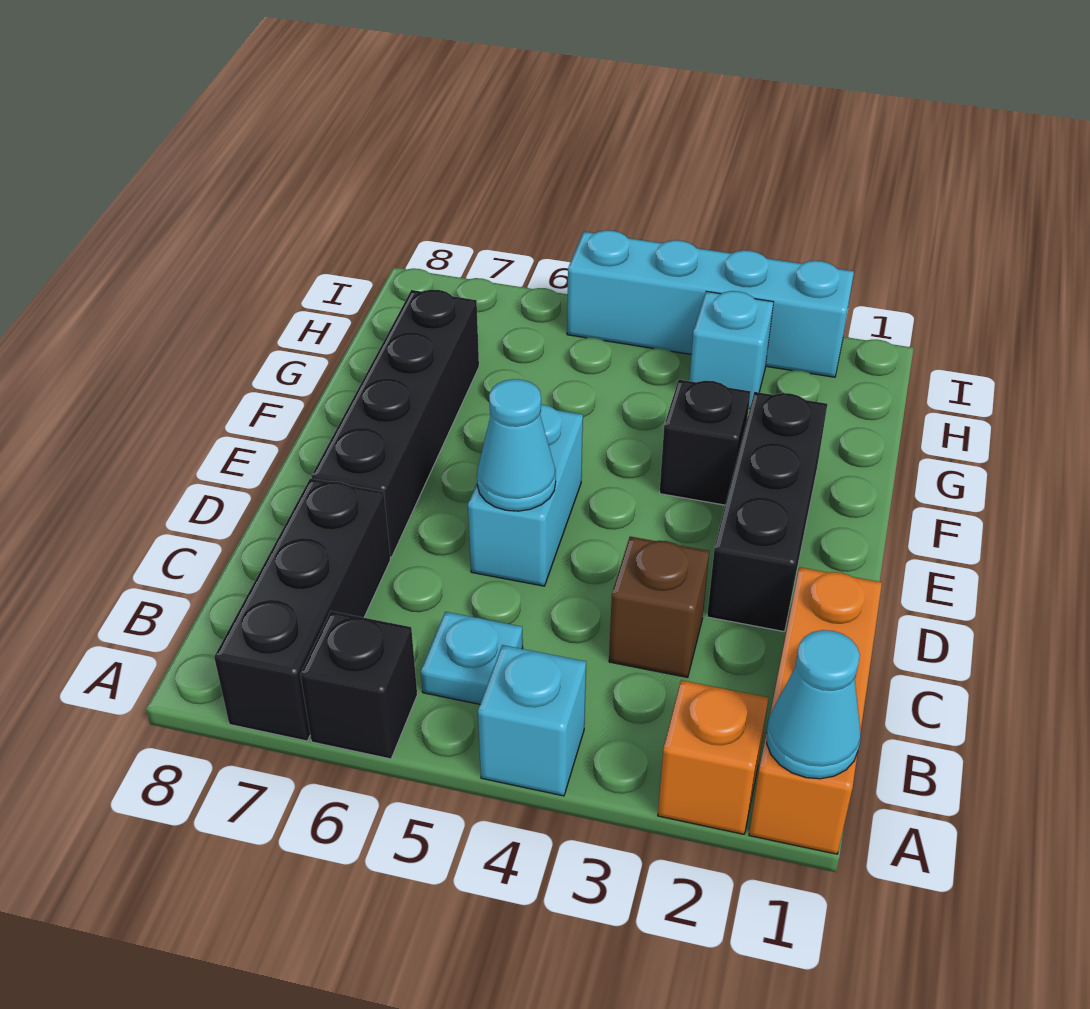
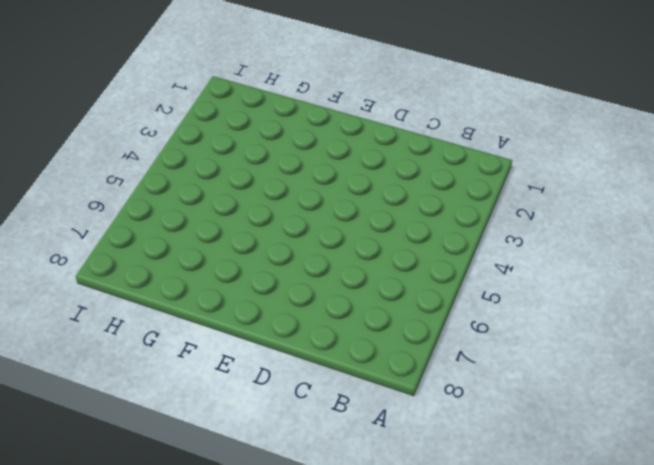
none -> orange brick A1:C1 level 1
none -> orange brick A2 level 1
none -> cyan brick A4 level 1

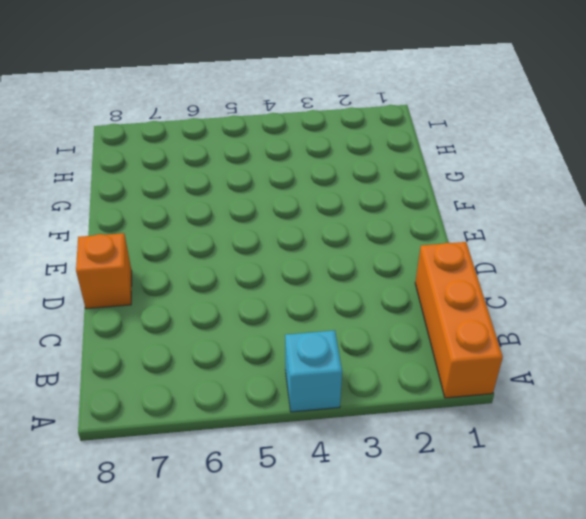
orange brick D8 level 1 -> orange brick A2 level 1
none -> black brick A6 level 1
none -> black brick A7:C7 level 1
none -> cyan plate B5 level 1

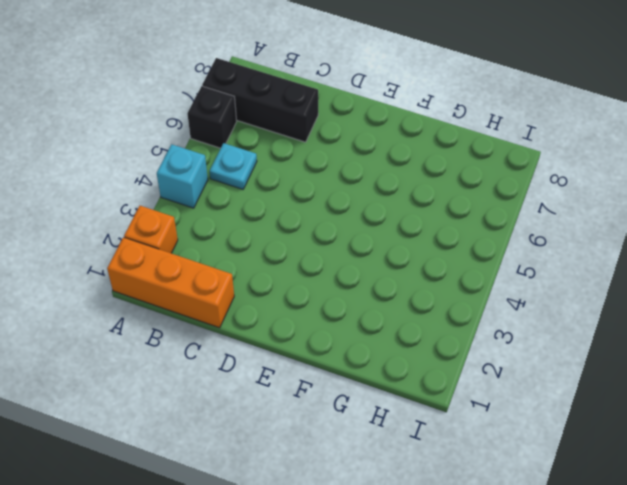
none -> brown brick C3 level 1
none -> black brick D2:F2 level 1
none -> cyan brick D5:E5 level 1

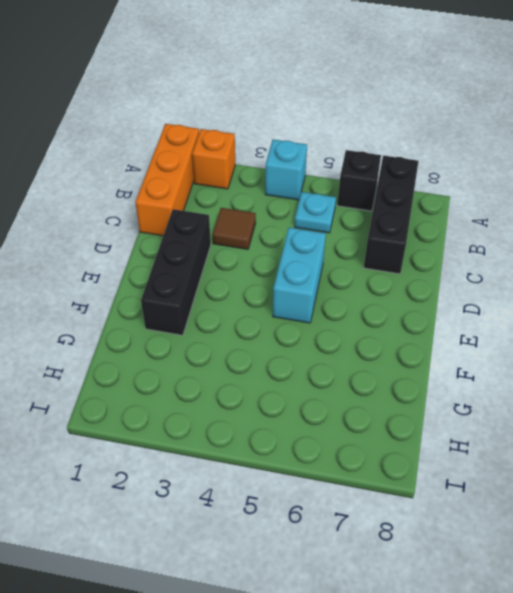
brown tile C3 level 1 -> brown brick C3 level 1
none -> black brick D7:G7 level 1
none -> black brick F3 level 1
none -> cyan brick H3 level 1

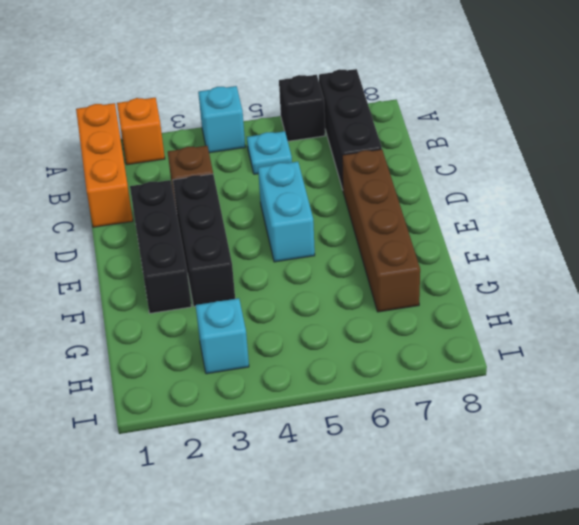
black brick D3:F3 level 1 -> black brick F3 level 1
brown brick D7:G7 level 1 -> black brick D7:G7 level 1
none -> cyan brick I2:I5 level 1
none -> cyan cone A1 level 2
none -> cyan cone D5 level 2

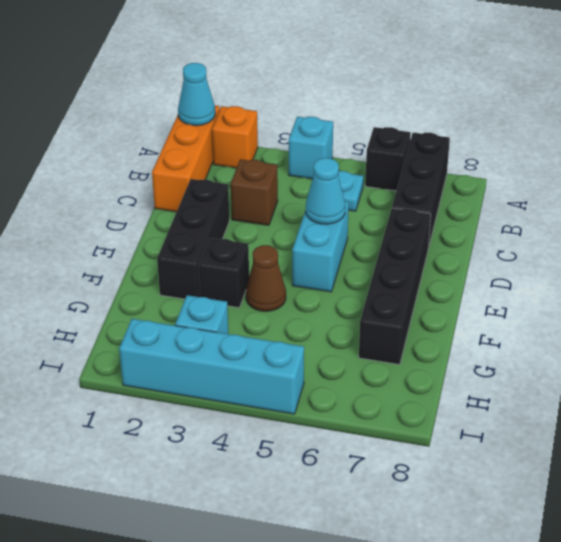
brown cone F4 level 1 -> none

